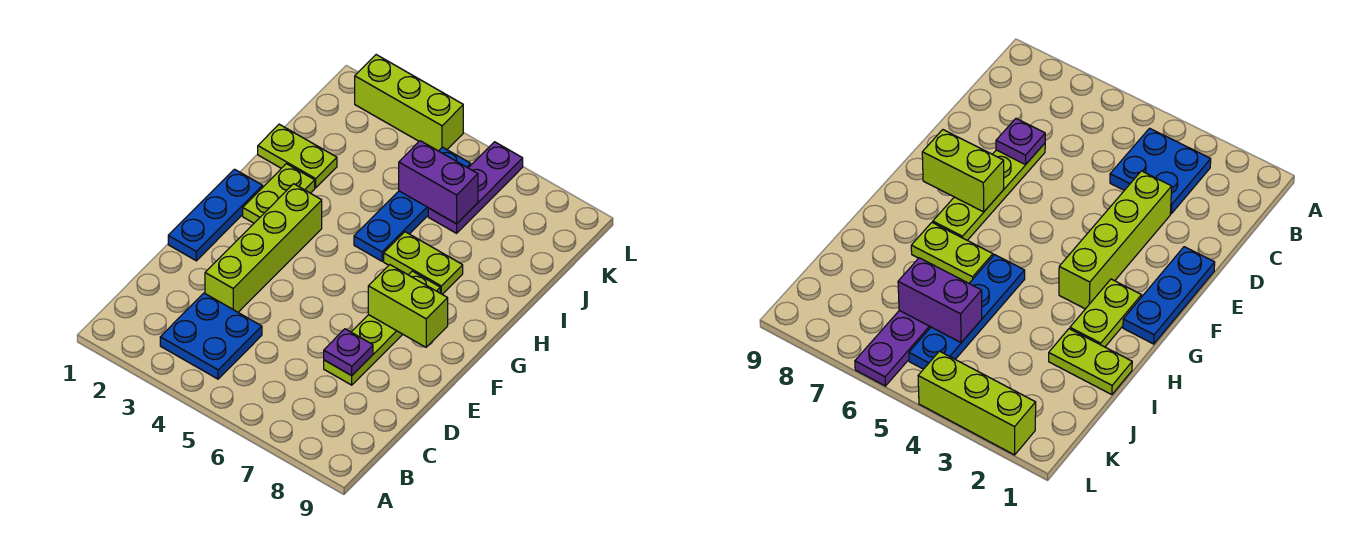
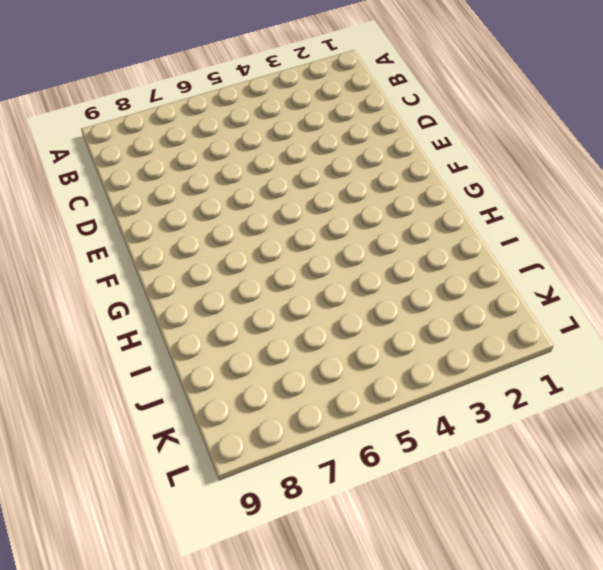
none -> blue plate B3:C4 level 1
none -> lime brick D3:G3 level 1
none -> lime plate D7:G7 level 1

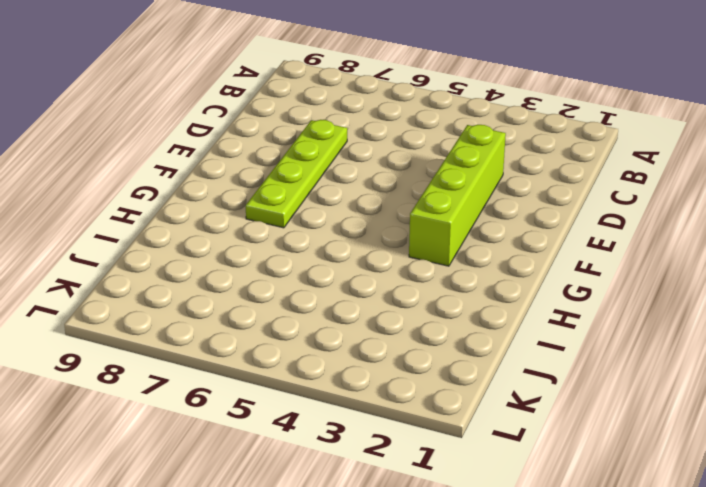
none -> blue plate B3:C4 level 1
none -> blue plate E1:G1 level 1
none -> lime plate G2:H2 level 1

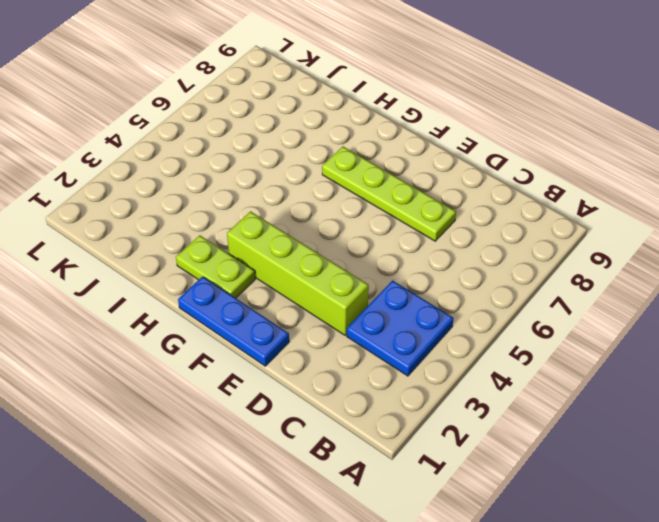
none -> blue plate H5:K5 level 1
none -> lime plate H6:H7 level 1
none -> lime plate I1:I2 level 1

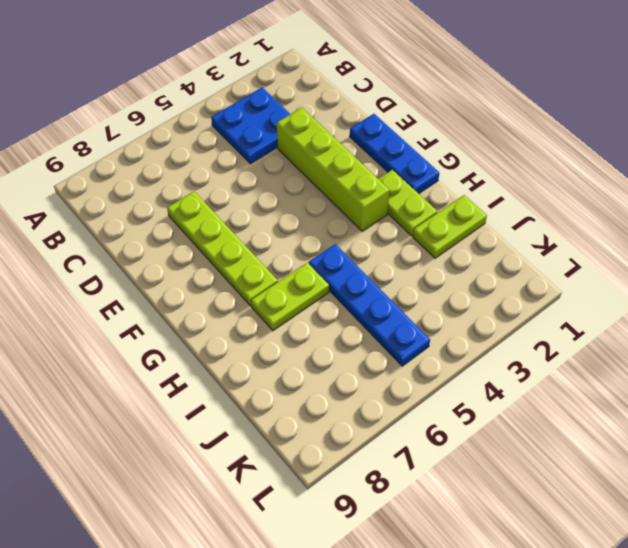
none -> purple plate J6:L6 level 1
none -> lime brick L2:L4 level 1
none -> purple plate D7 level 2

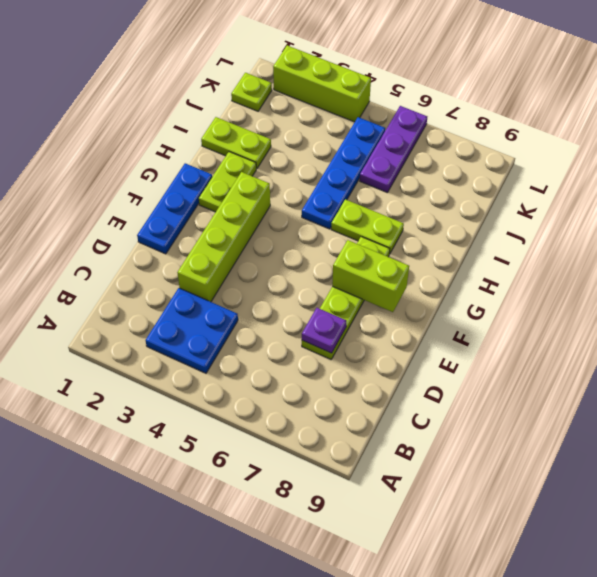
lime plate K1 level 1 -> none
none -> purple brick J5:J6 level 2

